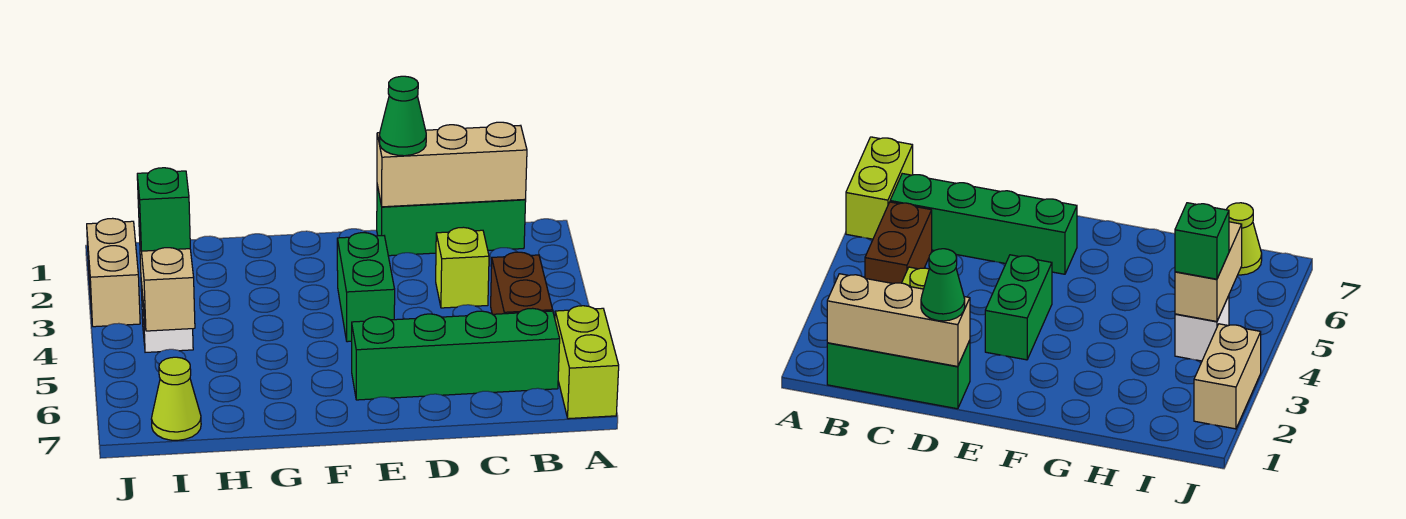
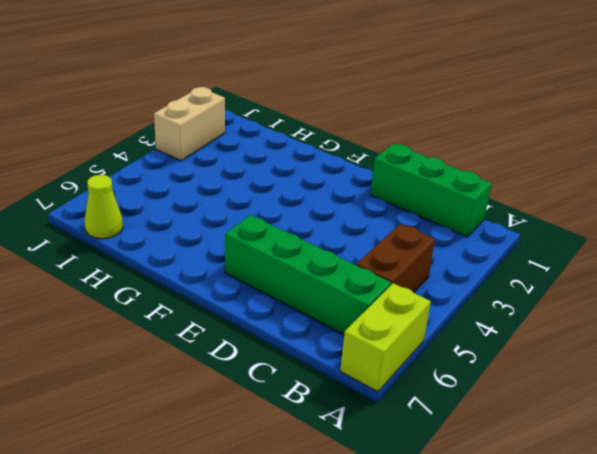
none -> lime brick C3 level 1
none -> green brick E3:E4 level 1
none -> white brick I4 level 1

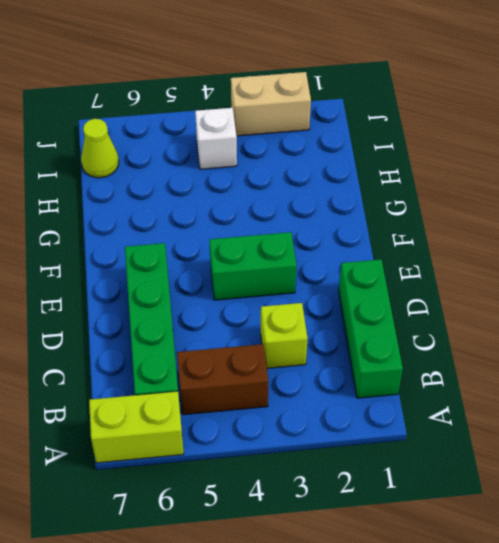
none -> tan brick B1:D1 level 2
none -> tan brick I4:I5 level 2
none -> green cone D1 level 3

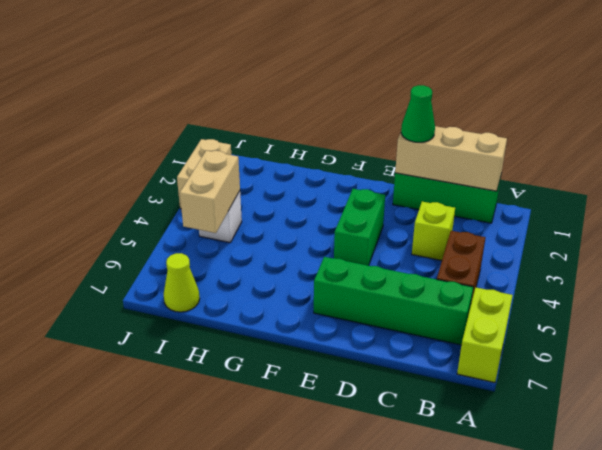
none -> green brick I4 level 3

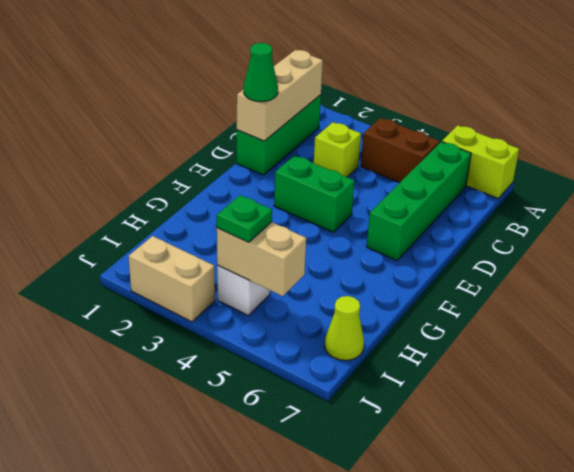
green plate I4 level 3 -> green brick I4 level 3

